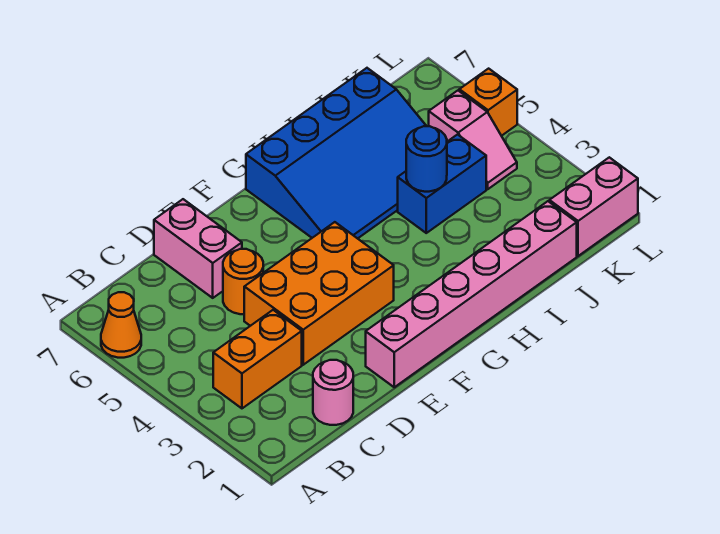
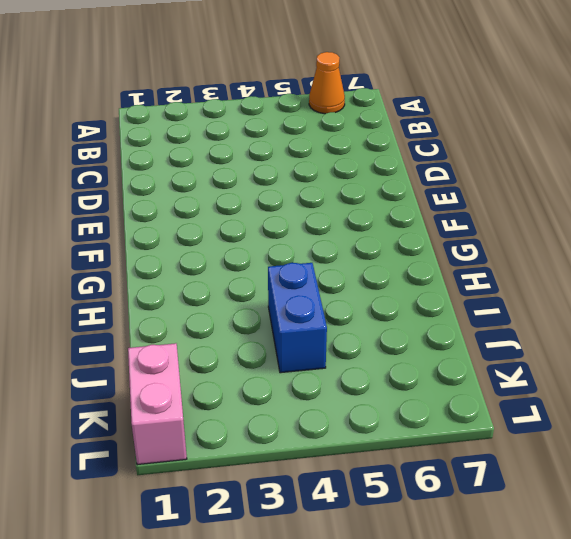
none -> orange brick B3:C3 level 1
none -> pink round brick C1 level 1
none -> orange brick D3:F4 level 1

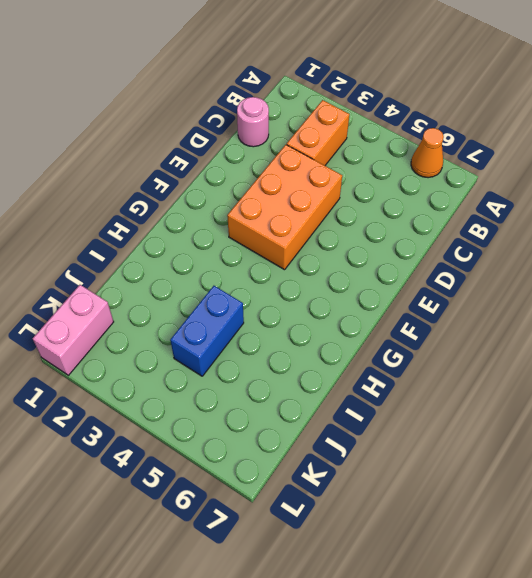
none -> orange round brick D5 level 1
none -> pink brick D6:D7 level 1
none -> pink brick E1:J1 level 1

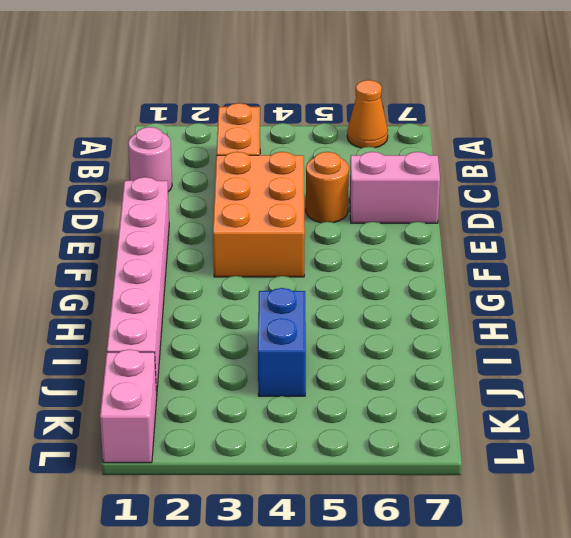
none -> blue slope G5:J7 level 1 top 7
none -> pink slope K4:K5 level 1 top 5
none -> orange brick L5 level 1

